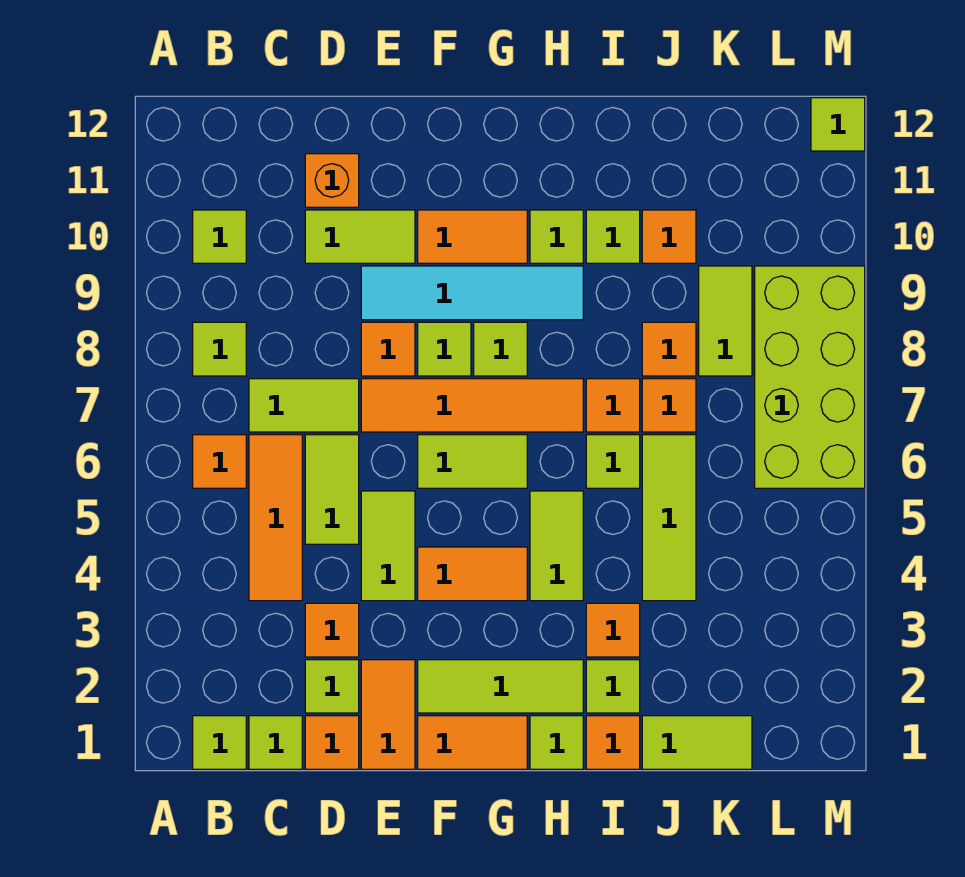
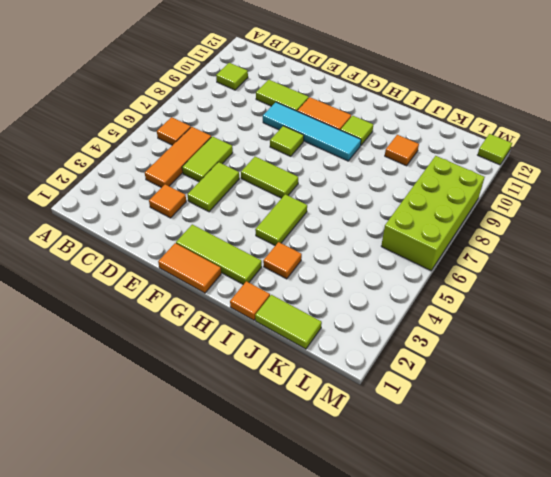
none -> lime tile B1 level 1
none -> lime tile B8 level 1
none -> lime tile C1 level 1
none -> lime tile C7:D7 level 1

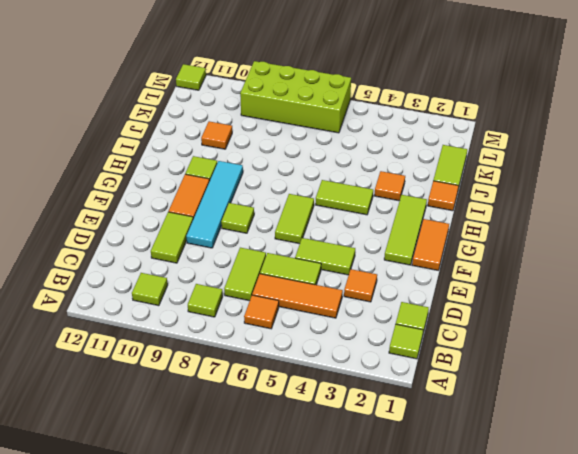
none -> orange tile D1 level 1
none -> lime tile D2 level 1
none -> orange brick D11 level 1
none -> orange tile E1:E2 level 1

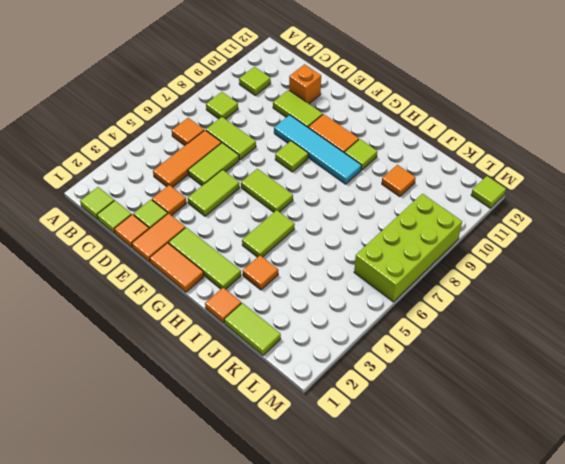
none -> orange tile E7:H7 level 1
none -> orange tile E8 level 1
none -> orange tile F4:G4 level 1
none -> lime tile G8 level 1

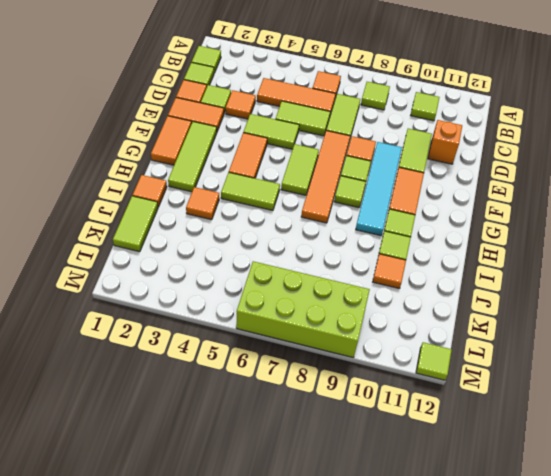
none -> lime tile H1 level 1
none -> lime tile I2 level 1
none -> lime tile I6 level 1
none -> orange tile I7 level 1

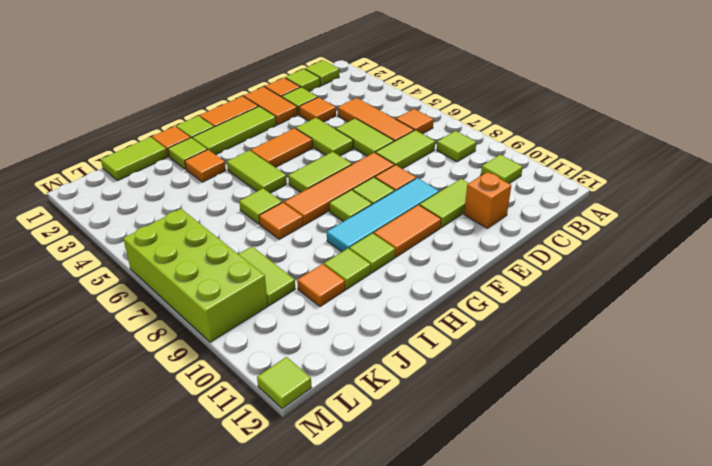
none -> lime tile J4:J6 level 1
none -> orange tile J7 level 1
none -> orange tile J8 level 1

